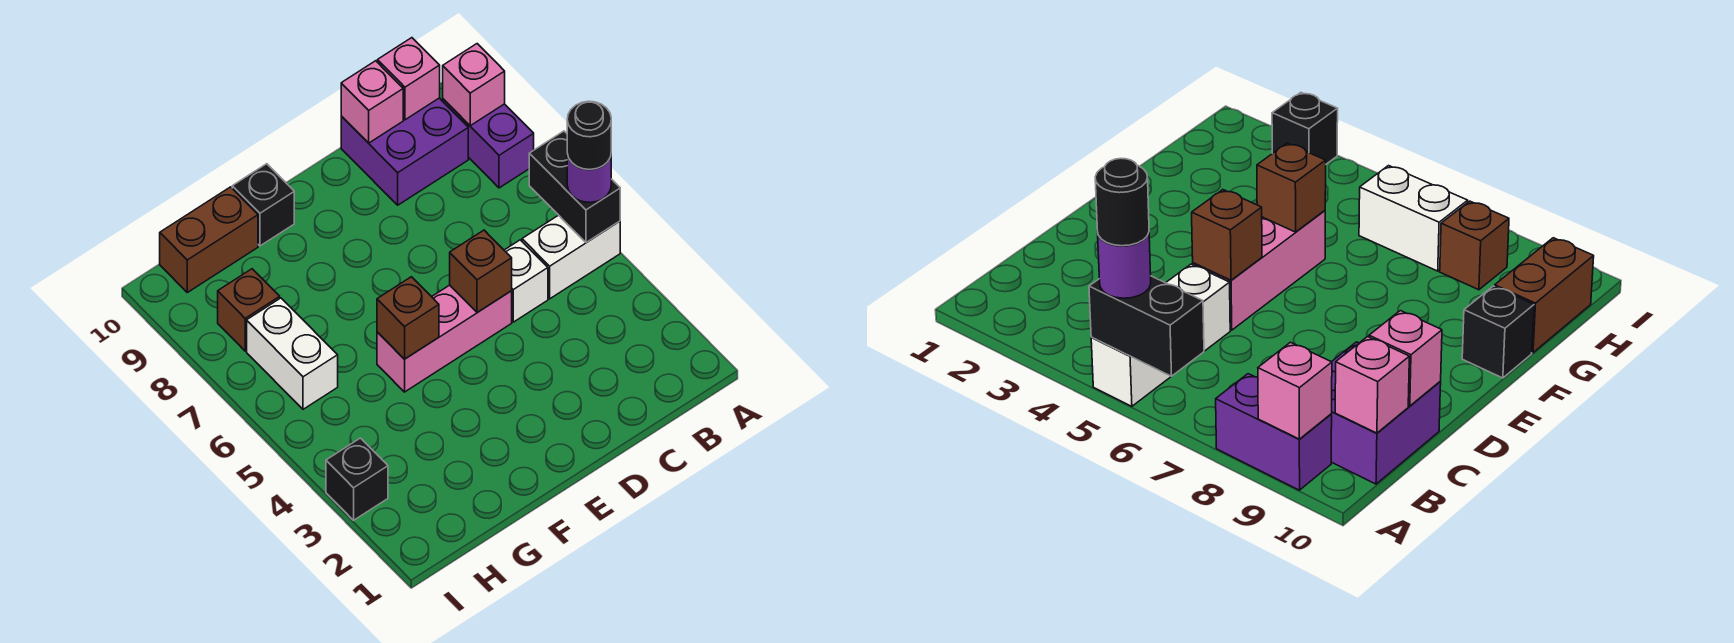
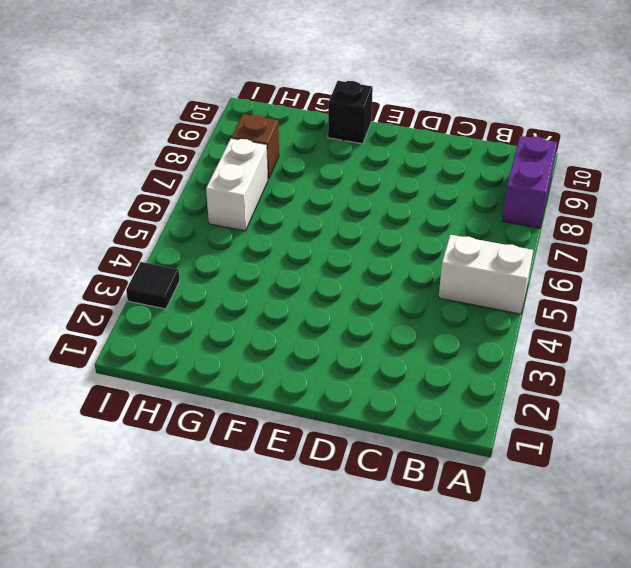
black tile I3 level 1 -> black brick I3 level 1
none -> purple brick B9:C10 level 1
none -> white brick C5 level 1
none -> pink brick D5:F5 level 1

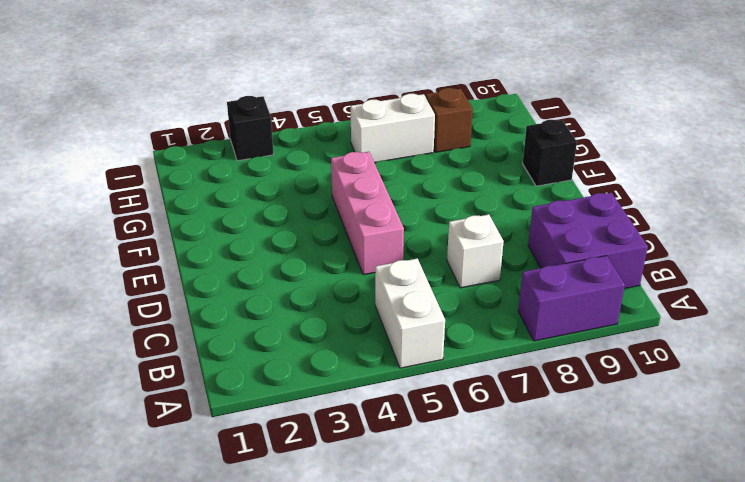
white brick C7 level 1 -> white brick C5 level 1
none -> brown brick G10:H10 level 1
none -> black brick A5:A6 level 2
none -> pink brick A9 level 2

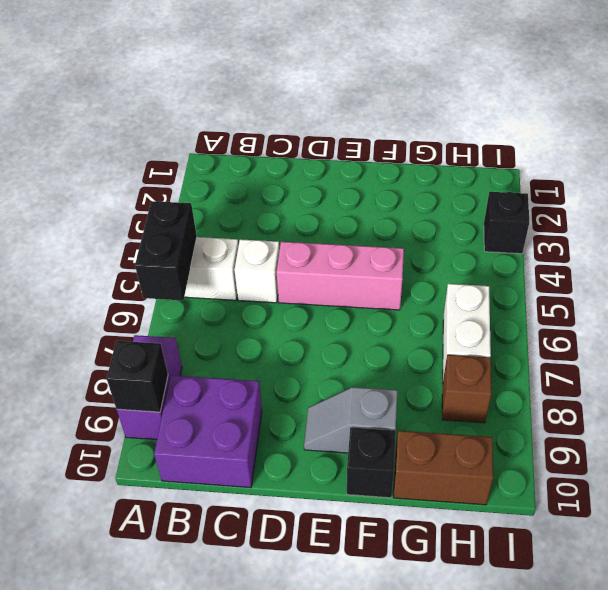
black brick A9 level 2 -> pink brick A9 level 2
grey slope E9:F9 level 1 top F -> none
none -> pink brick B10 level 2
none -> pink brick C10 level 2
none -> brown brick D5 level 2

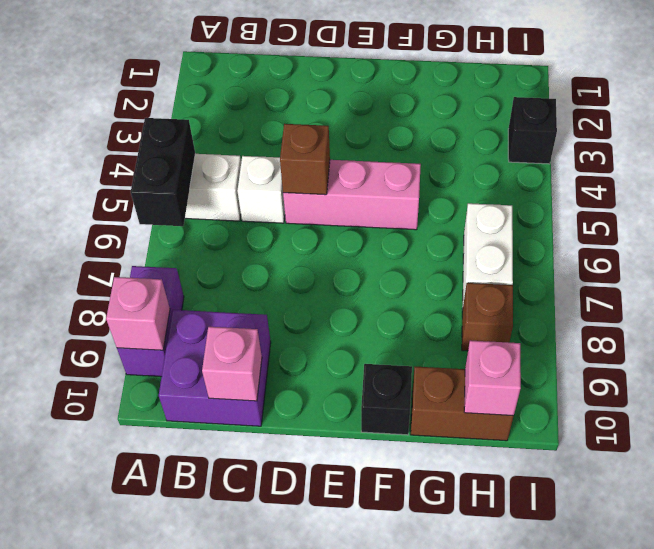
pink brick H10 level 2 -> pink brick B10 level 2
none -> brown brick F5 level 2
none -> purple round brick A5 level 3
none -> black round brick A5 level 4

